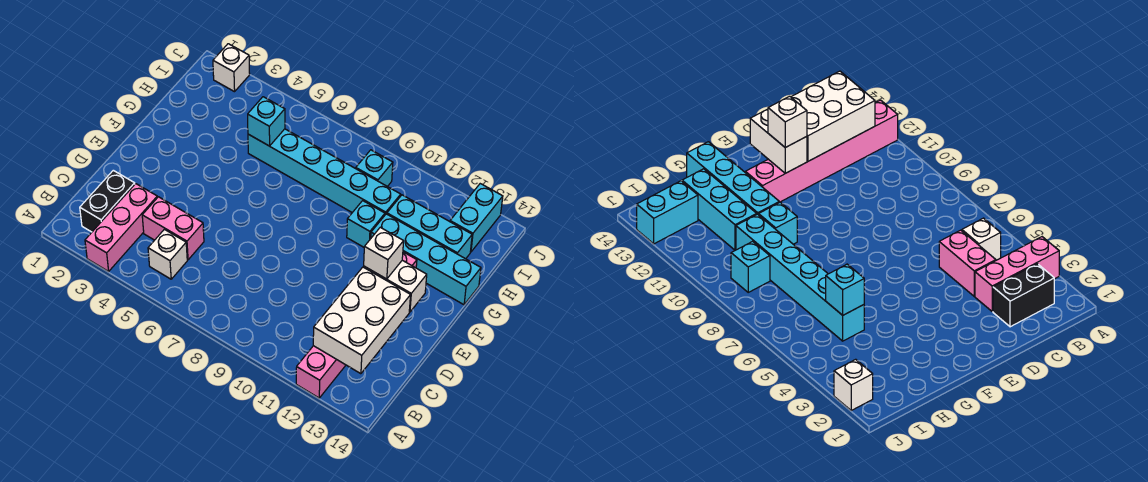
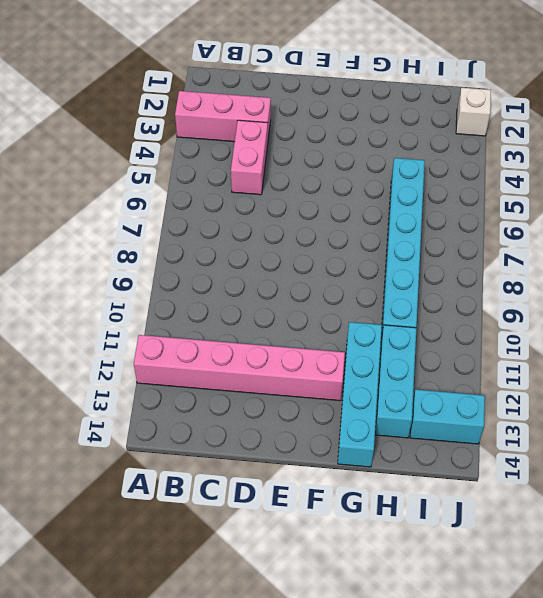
none -> black brick B2:C2 level 1
none -> white brick B5 level 1
none -> cyan brick G10 level 1

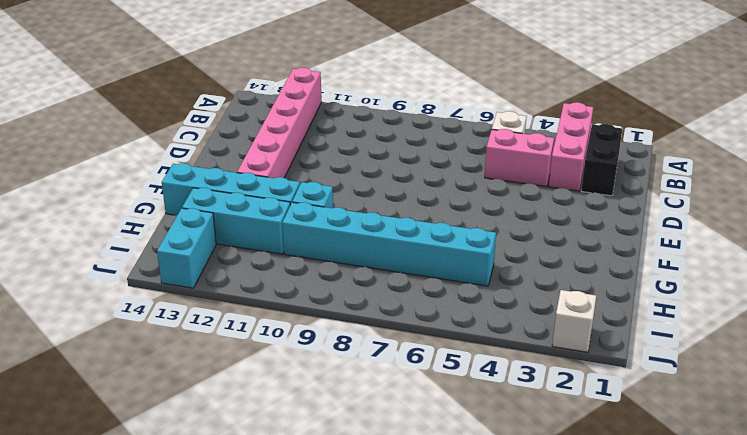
none -> cyan brick I9 level 1
none -> white brick B12:D13 level 2
none -> white brick E12:E13 level 2

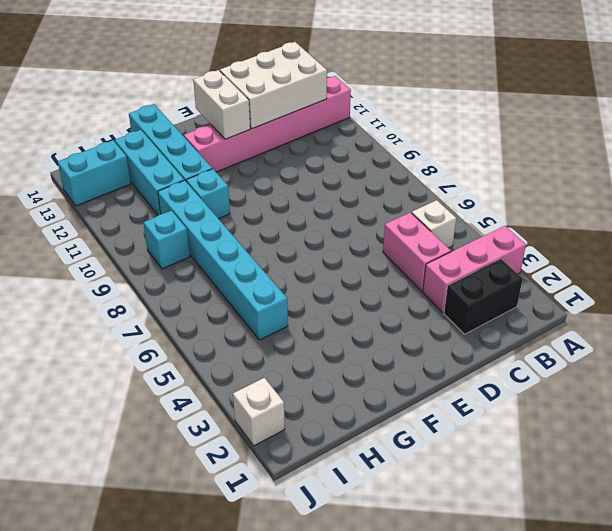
none -> cyan brick H5 level 2
none -> white brick E12 level 3

